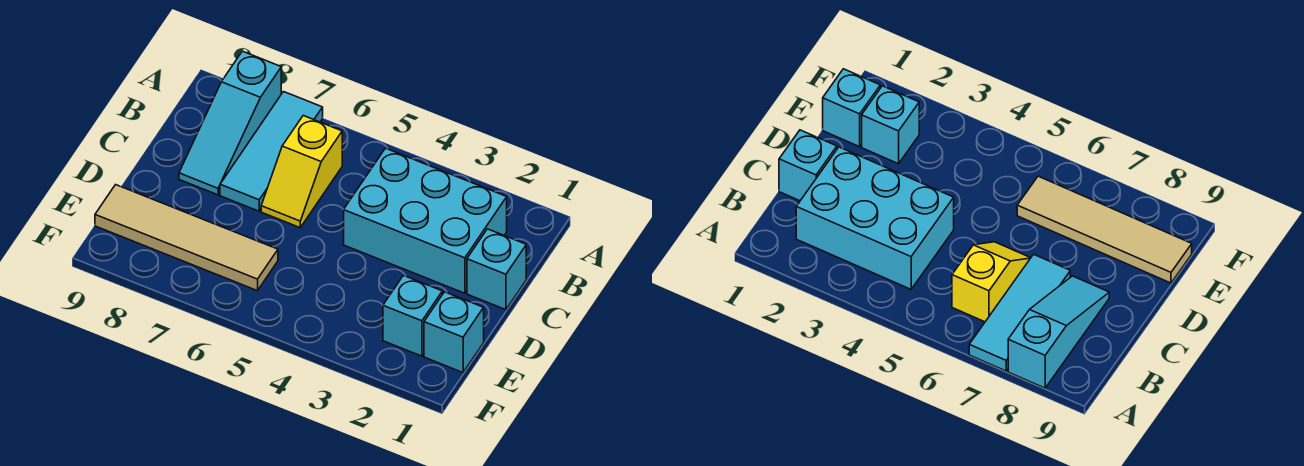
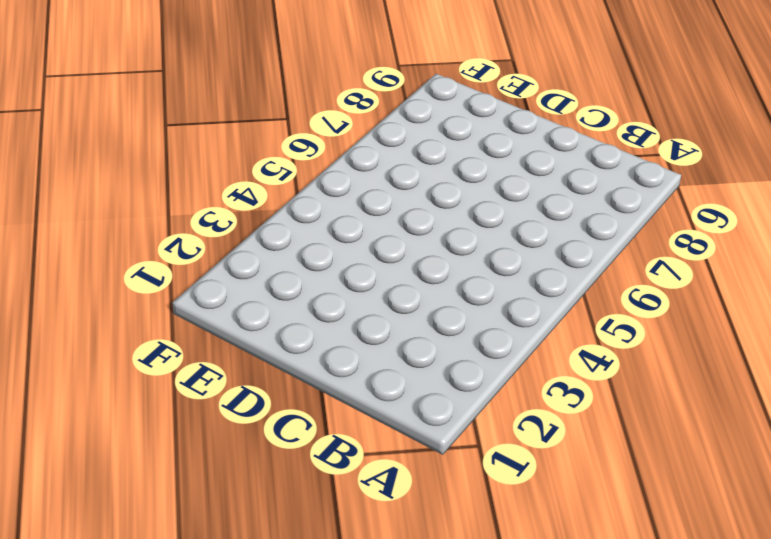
none -> cyan tile A7:C7 level 1
none -> cyan slope A8:C8 level 1 top A

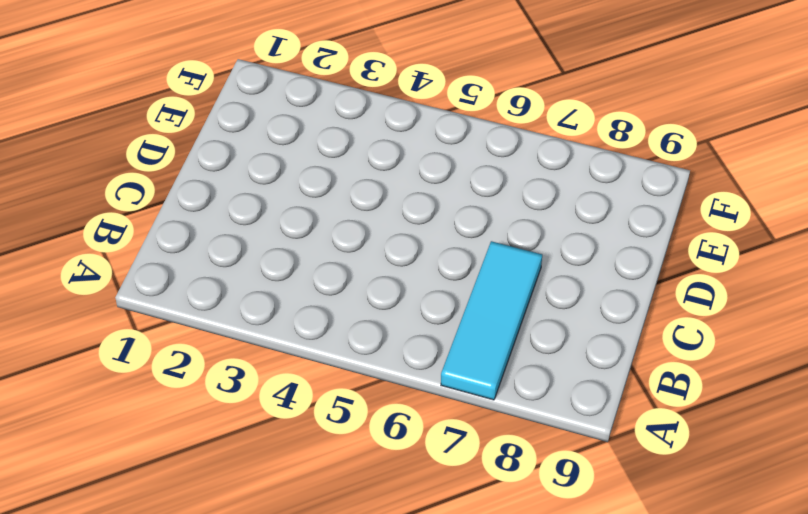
none -> cyan slope A8:C8 level 1 top A
none -> cyan brick B2:C4 level 1

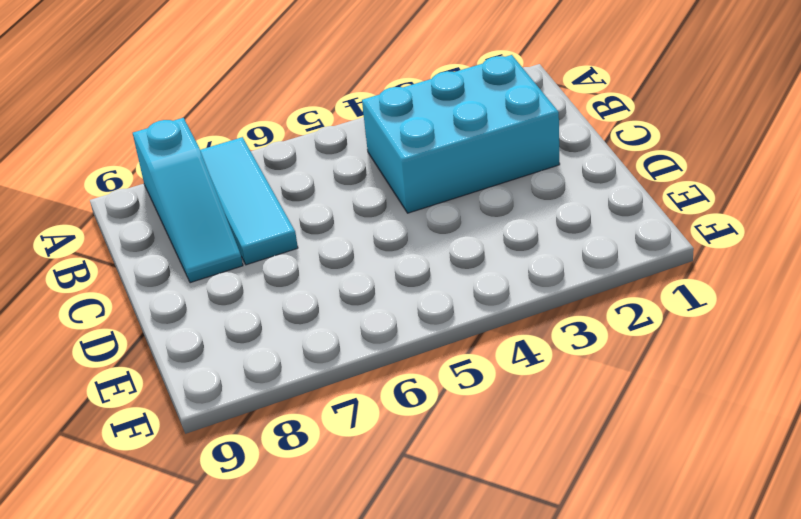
none -> yellow slope B6:C6 level 1 top B
none -> cyan brick C1 level 1

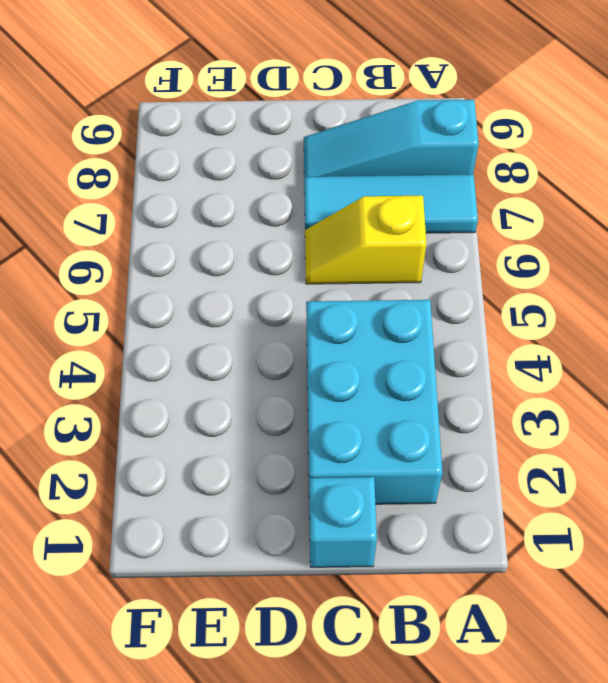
none -> cyan brick E1 level 1
none -> cyan brick E2 level 1

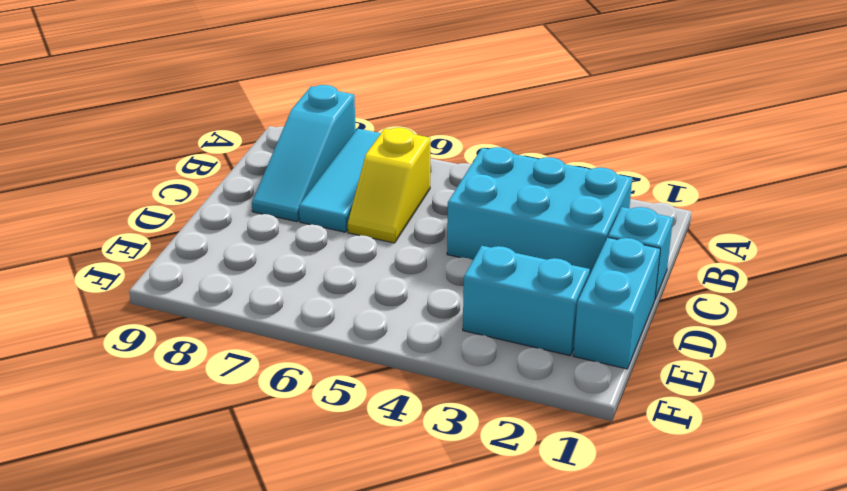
cyan brick D1:E1 level 1 -> cyan brick E1 level 1
cyan brick E2:E3 level 1 -> cyan brick E2 level 1
none -> tan tile E6:E9 level 1

